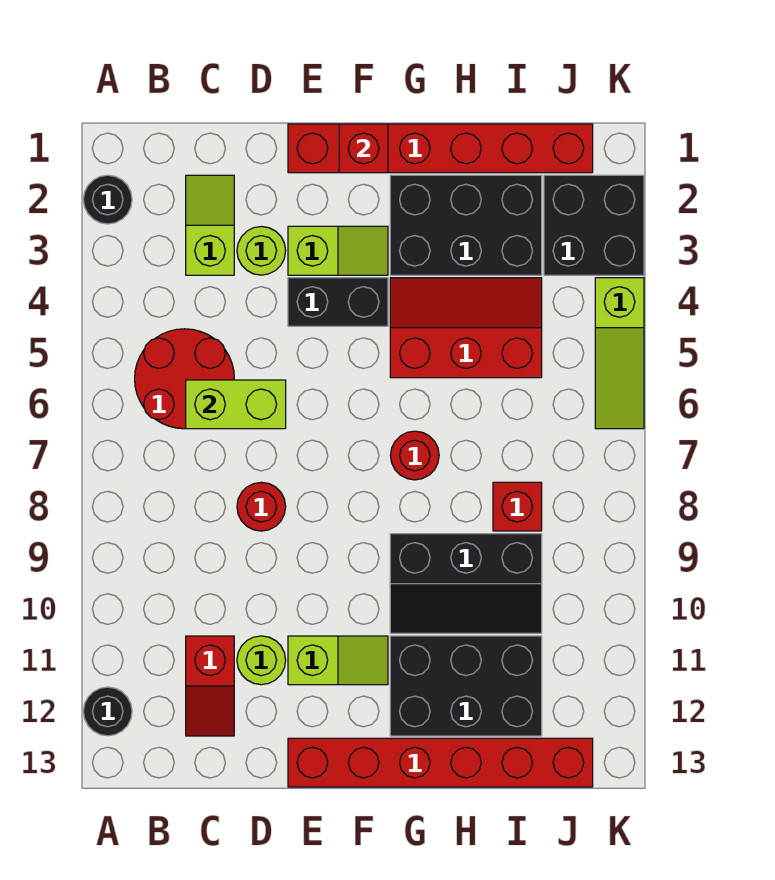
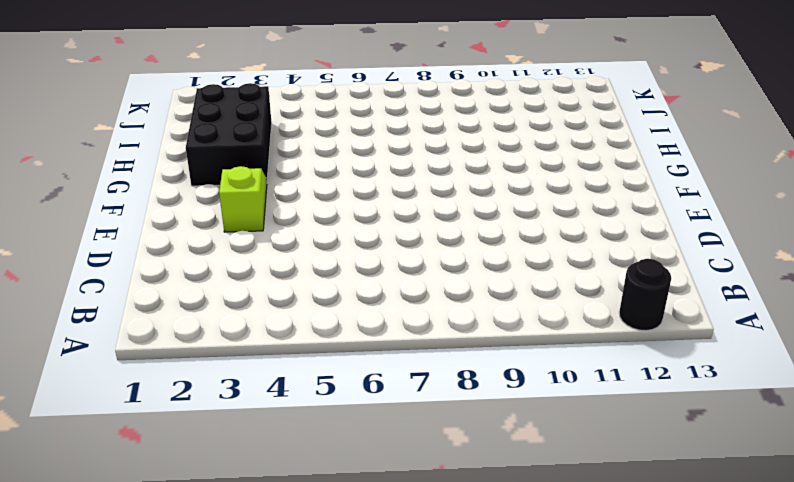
none -> black round brick A2 level 1
none -> red round brick B5:C6 level 1
none -> lime slope C2:C3 level 1 top 3

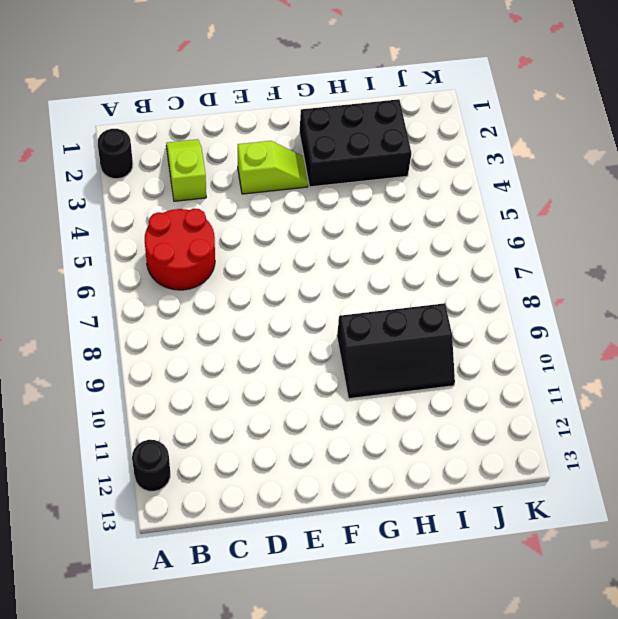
none -> red slope C11:C12 level 1 top 11
none -> lime round brick D3 level 1
none -> red round brick D8 level 1

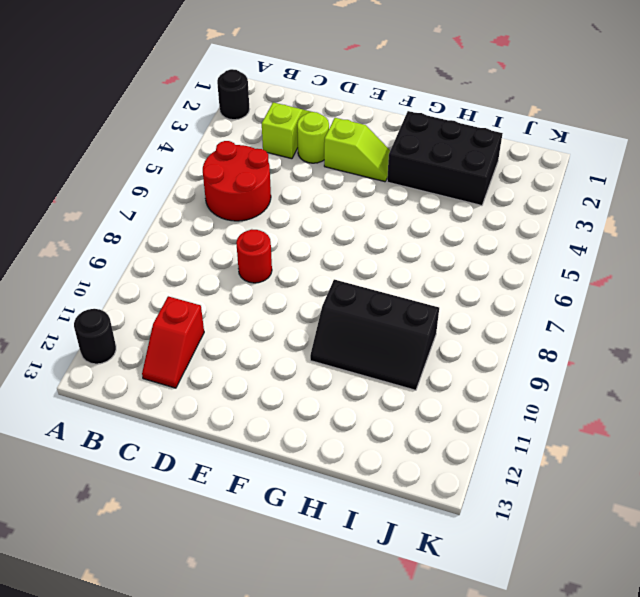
none -> lime round brick D11 level 1
none -> red brick E1:J1 level 1
none -> black brick E4:F4 level 1

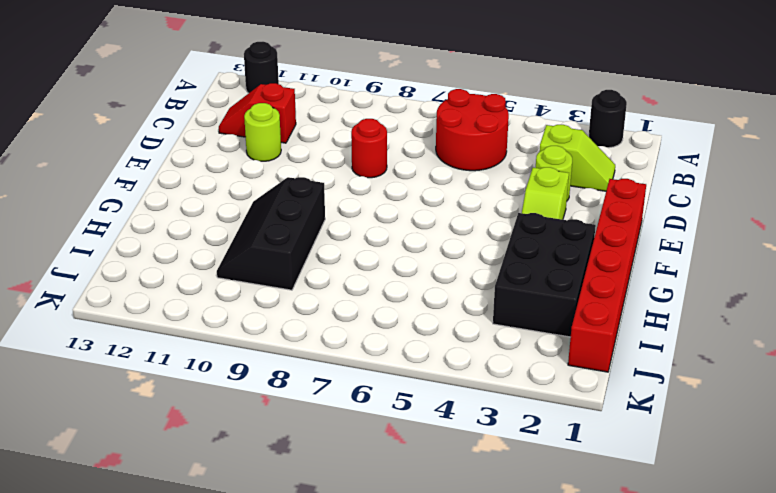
none -> black brick E4:F4 level 1
none -> lime slope E11:F11 level 1 top E
none -> red brick E13:J13 level 1

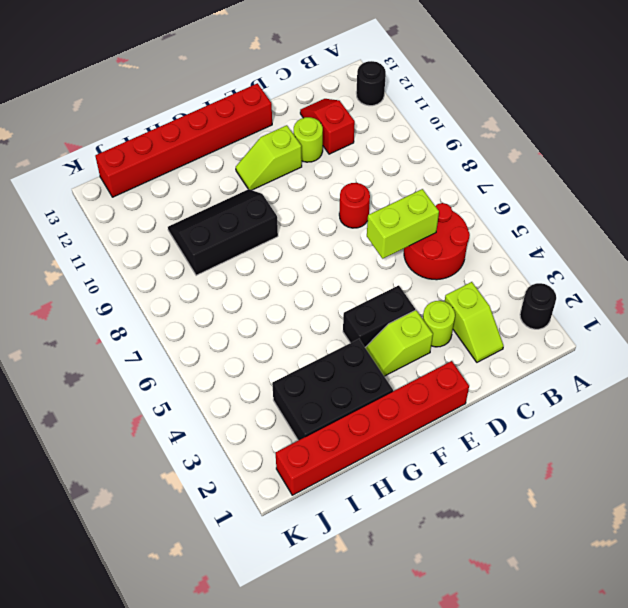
none -> red slope G4:I5 level 1 top 5
none -> red round brick G7 level 1
none -> black brick G11:I12 level 1

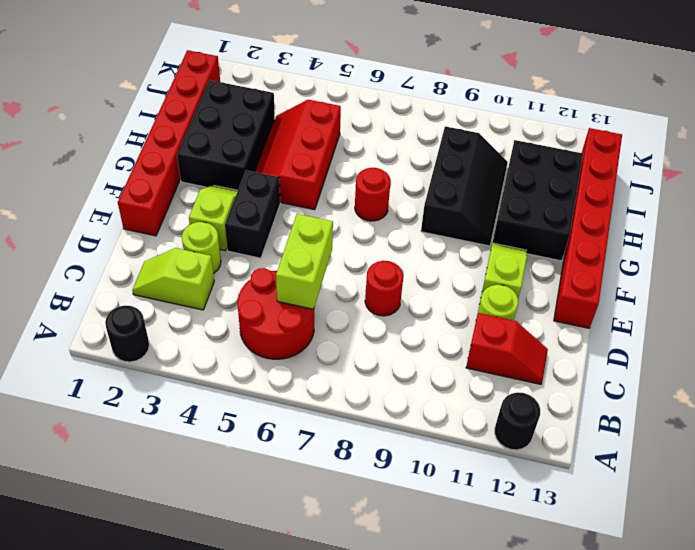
none -> red brick I8 level 1
none -> black brick J2:K3 level 1
none -> lime slope K4:K6 level 1 top 4

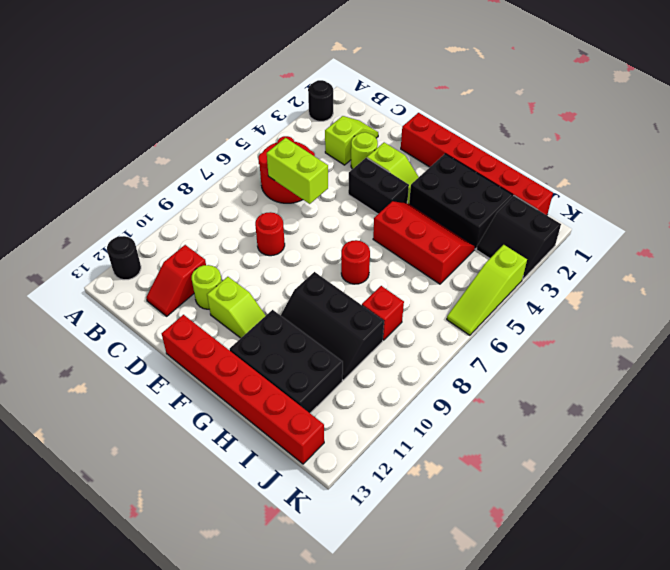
black slope J2:K3 level 1 top 2 -> black brick J2:K3 level 1
none -> red brick F1 level 2

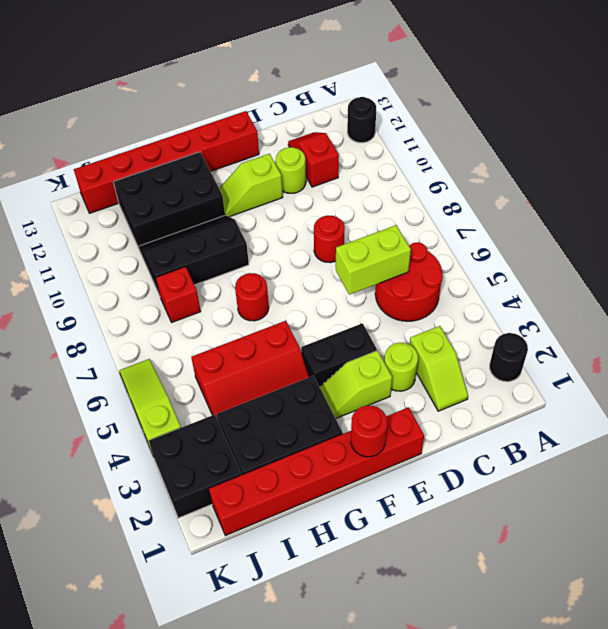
red round brick F1 level 2 -> red brick F1 level 2

